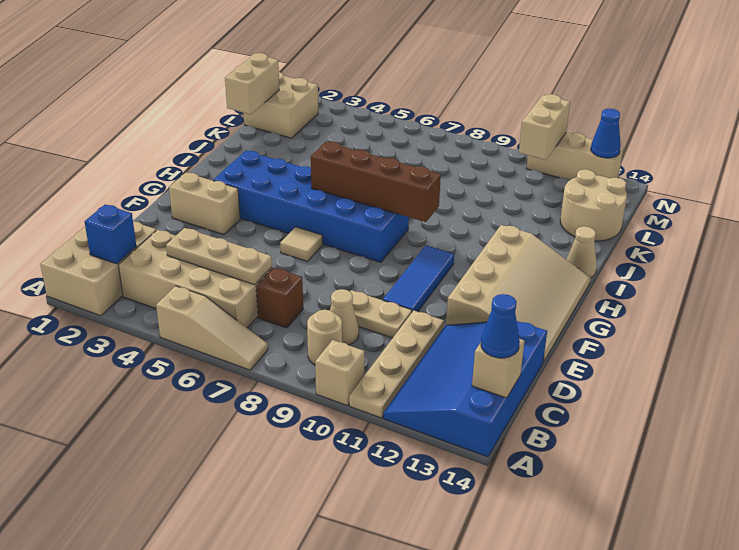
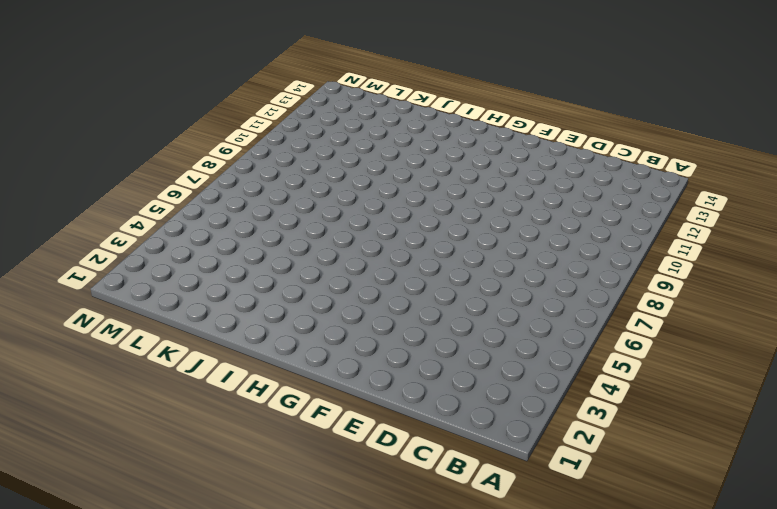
none -> tan brick A1:C2 level 1
none -> tan slope A5:A7 level 1 top 5
none -> tan brick A10 level 1

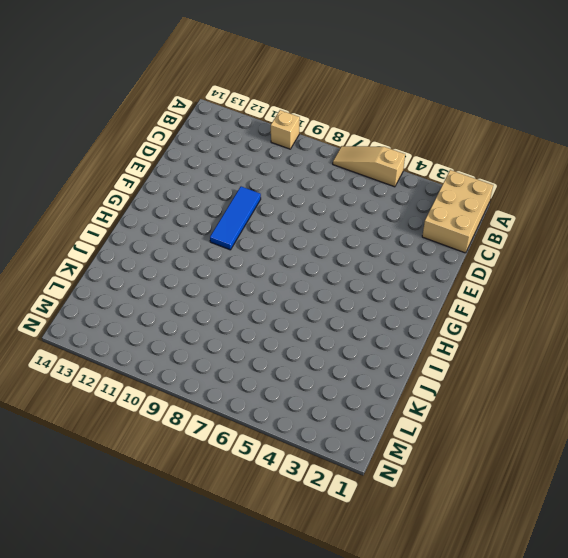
none -> tan plate A11:D11 level 1
none -> blue slope A12:D14 level 1 top 14
none -> tan brick B3:C6 level 1

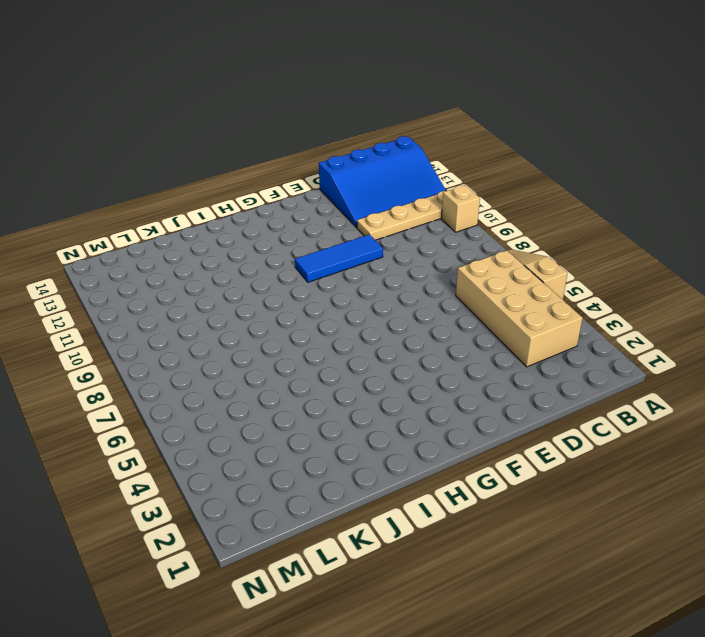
none -> tan brick A1:C2 level 1
none -> tan round brick B9 level 1
none -> brown brick C7 level 1

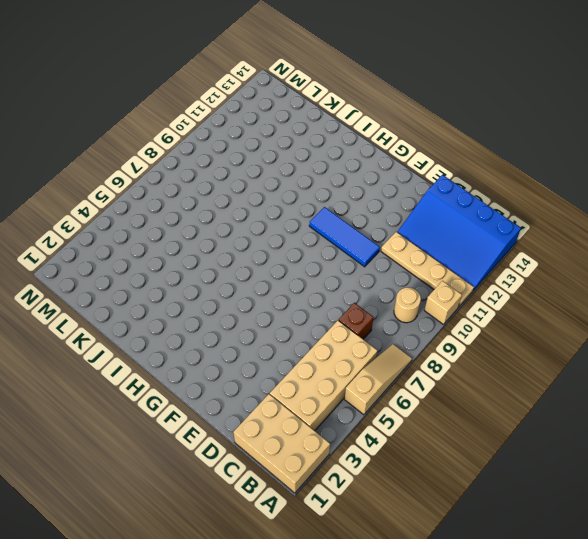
none -> tan cone C9 level 1
none -> tan plate D9:D10 level 1
none -> tan slope E12:H14 level 1 top 12

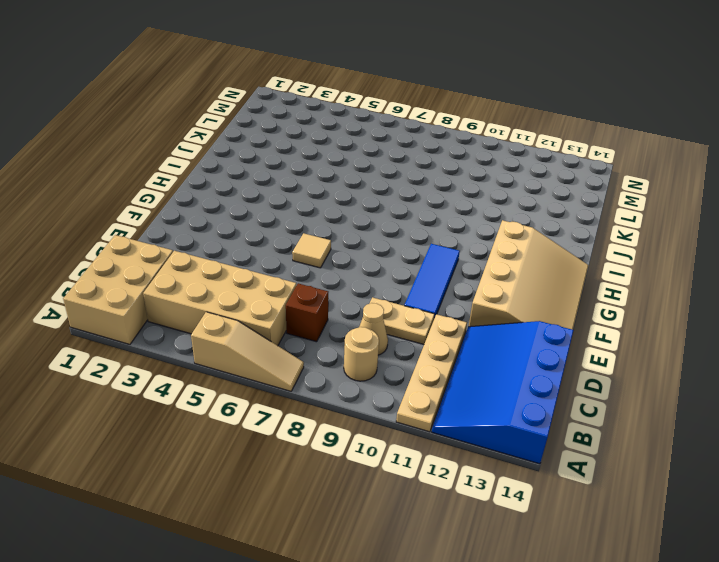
none -> tan brick A10 level 1
none -> tan brick F2:F3 level 1
none -> blue brick G3:H8 level 1

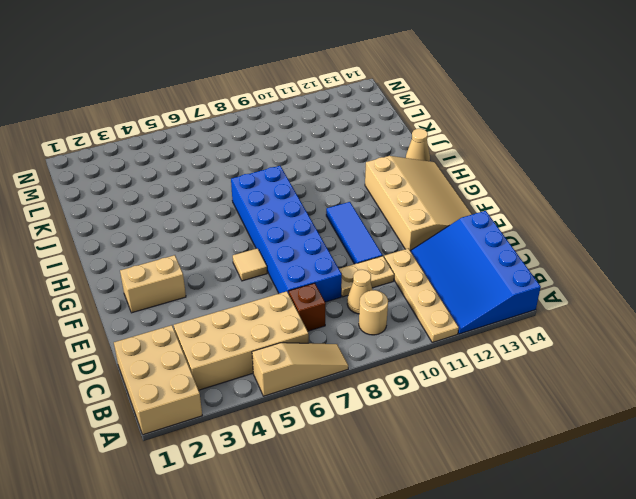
blue brick D7:I8 level 1 -> blue brick G3:H8 level 1
none -> tan brick A10 level 1
none -> tan round brick K13:L14 level 1
none -> tan brick L1:M2 level 1

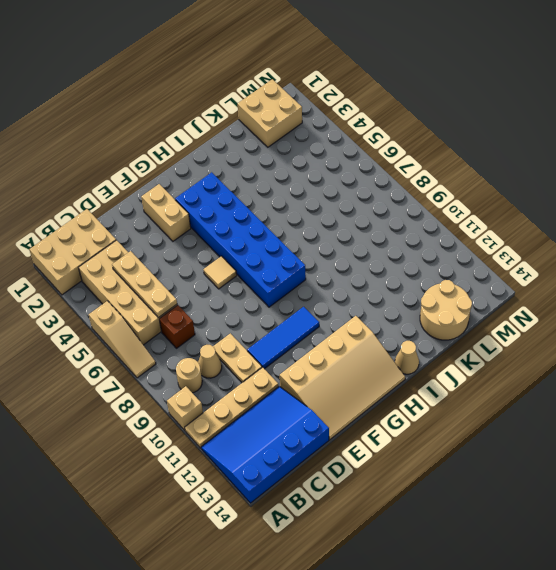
none -> tan brick N11:N13 level 1
none -> blue brick B2 level 2
none -> tan brick B14 level 2

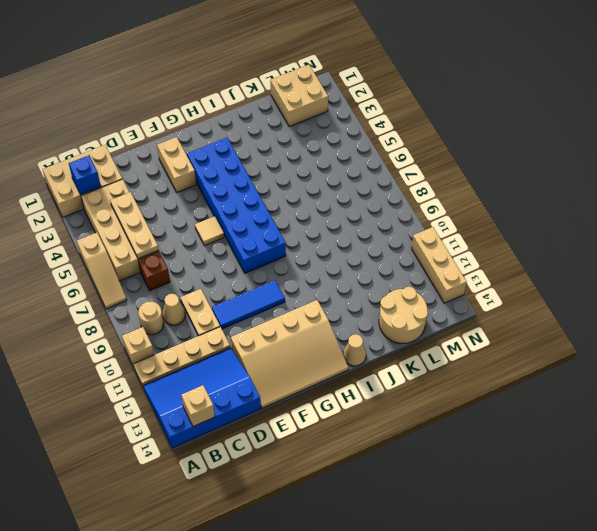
none -> brown brick H6:H9 level 2
none -> tan brick K1:L1 level 2
none -> tan brick M11:N11 level 2

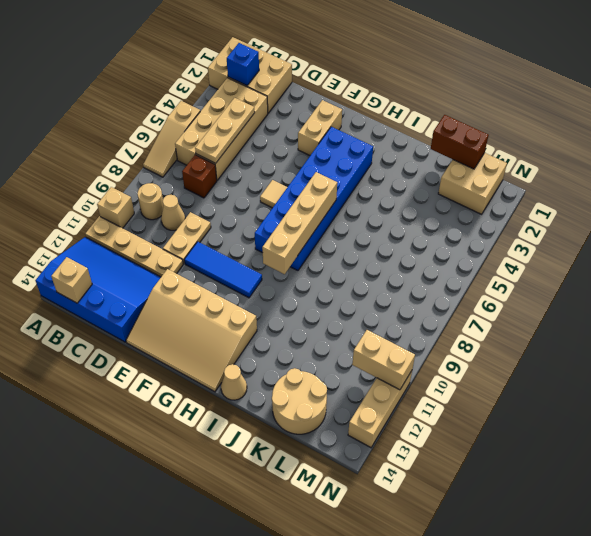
tan brick H6:H9 level 2 -> brown brick H6:H9 level 2
brown brick K1:L1 level 2 -> tan brick K1:L1 level 2
none -> blue cone N13 level 2
none -> blue cone B14 level 3

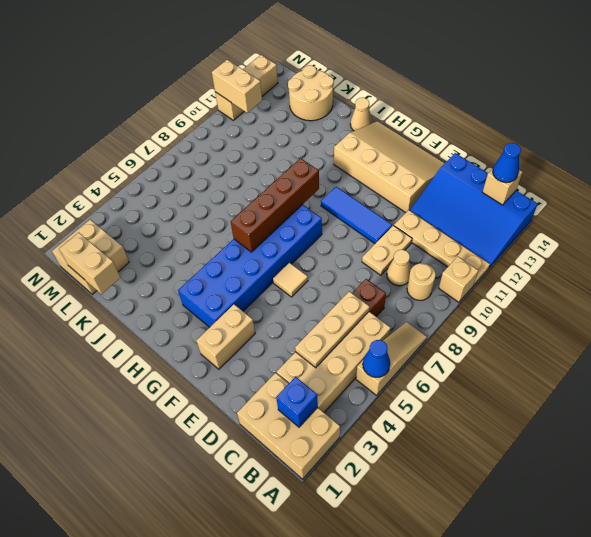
blue cone A5 level 2 -> blue cone N13 level 2

